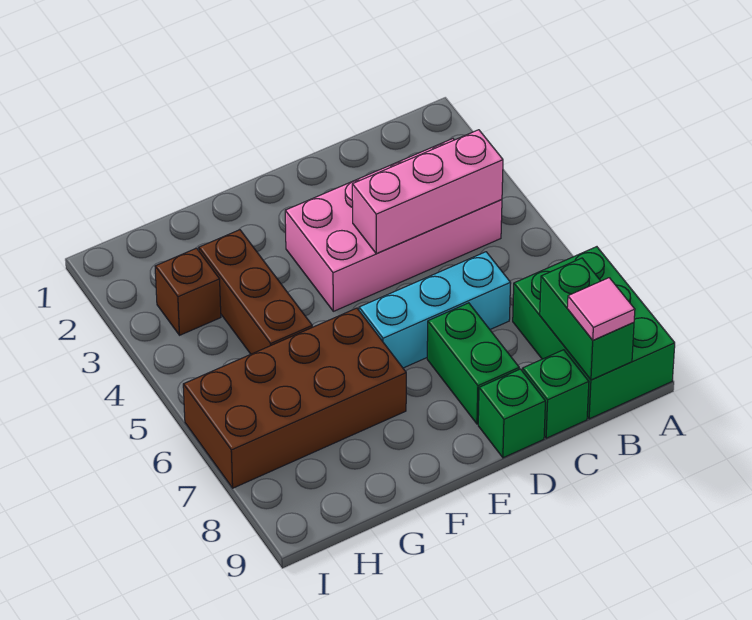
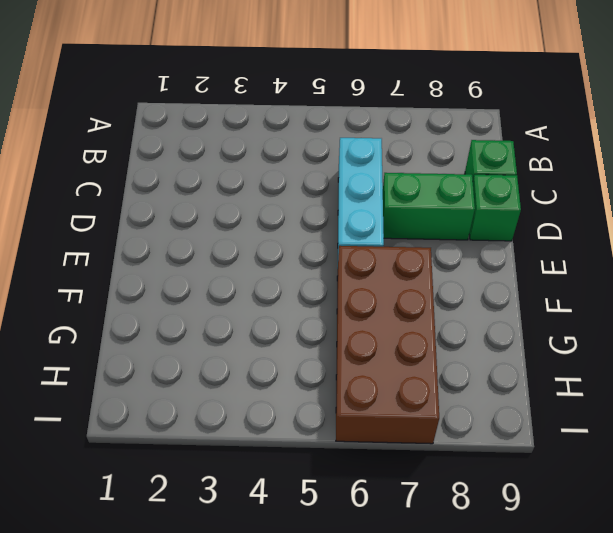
none -> green brick A7:B9 level 1
none -> pink brick B3:E4 level 1
none -> brown brick G3:G5 level 1

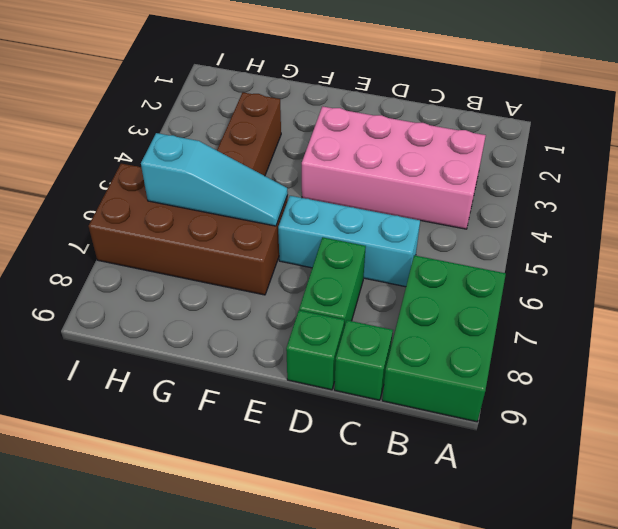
cyan slope F6:H6 level 2 top H -> none
none -> brown brick H3 level 1
none -> pink brick B4:D4 level 2
none -> green brick B8:B9 level 2

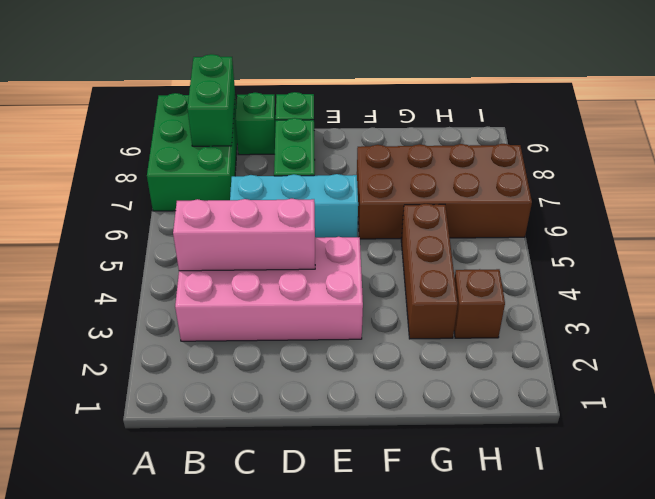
none -> pink tile B9 level 3

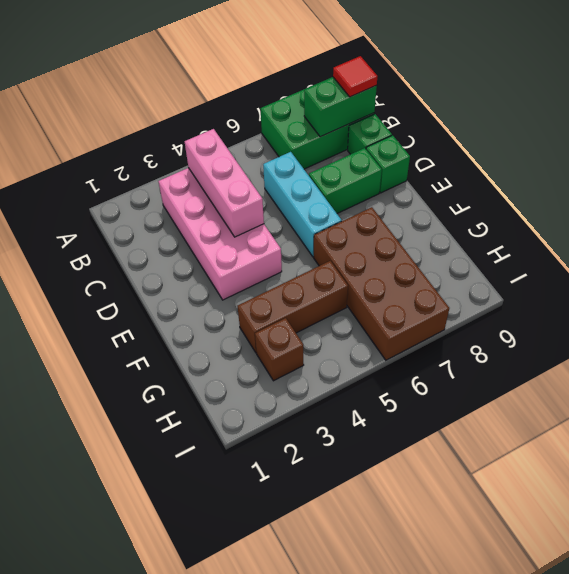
red tile B9 level 3 -> pink tile B9 level 3

